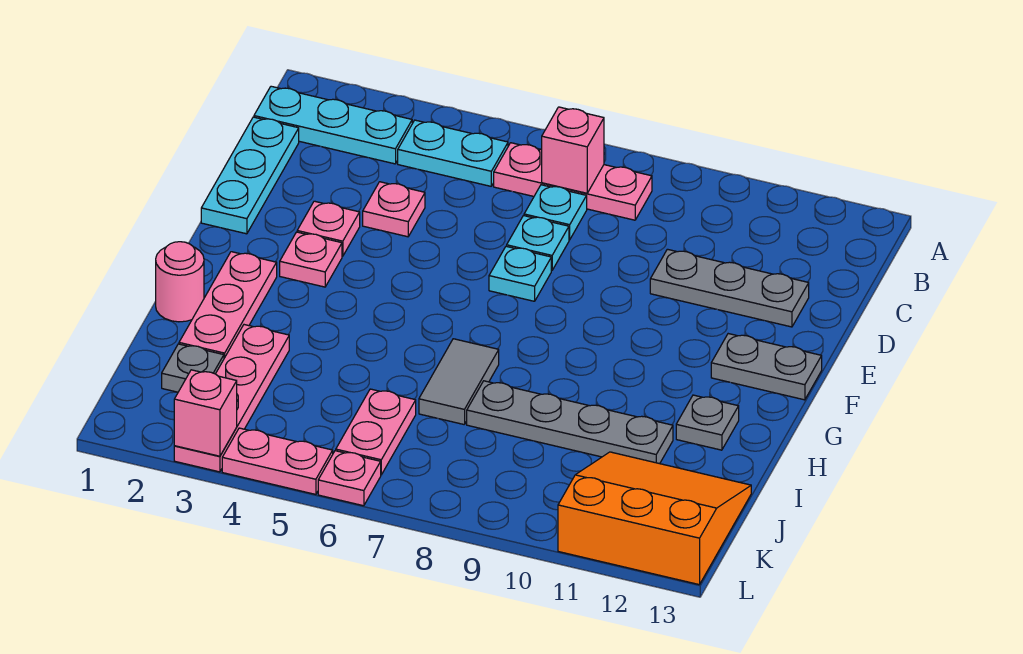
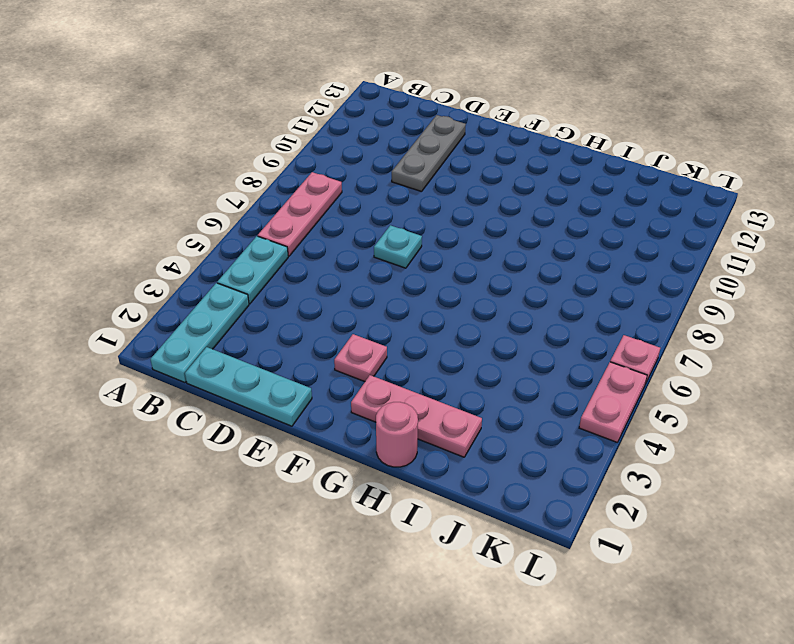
none -> cyan plate C7 level 1
none -> pink plate D4 level 1
none -> cyan plate D7 level 1

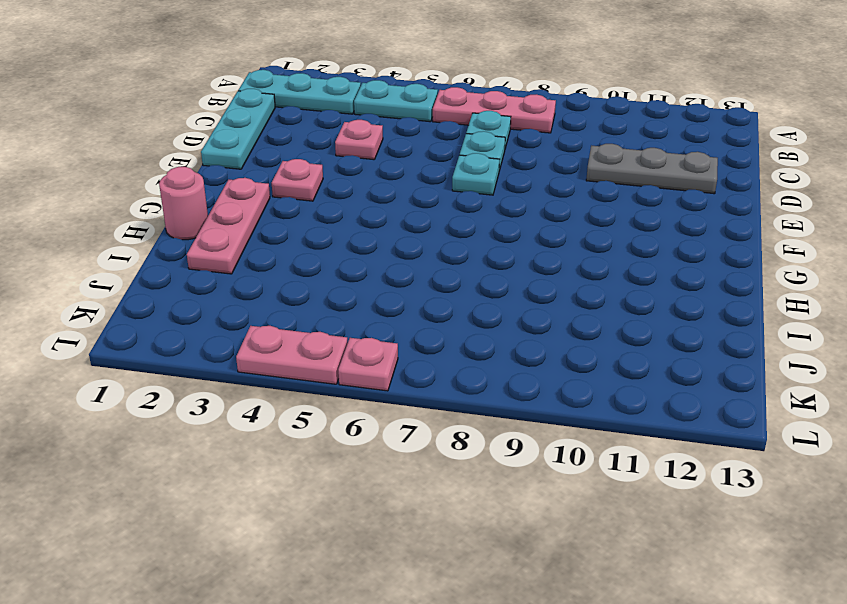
none -> pink plate E3 level 1
none -> grey plate F12:F13 level 1
none -> grey tile H7:I7 level 1

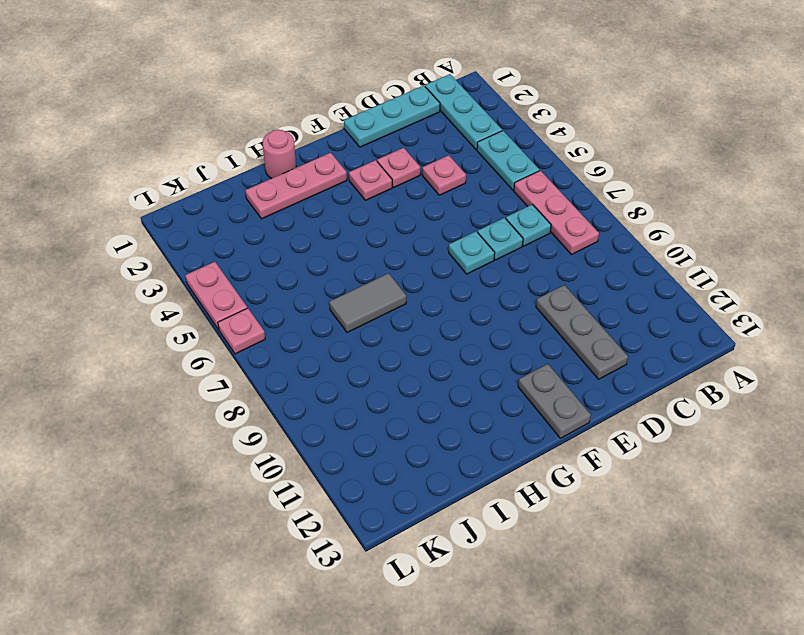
none -> grey plate H12 level 1
none -> pink plate I3:L3 level 1
none -> grey plate I8:I11 level 1

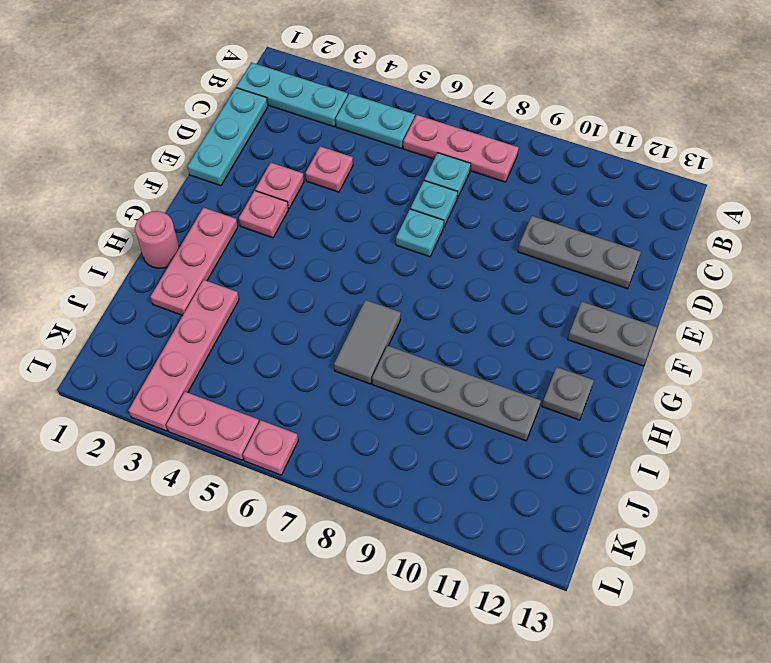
none -> grey plate J2 level 1
none -> pink plate J6:K6 level 1
none -> orange slope J11:L13 level 1 top L

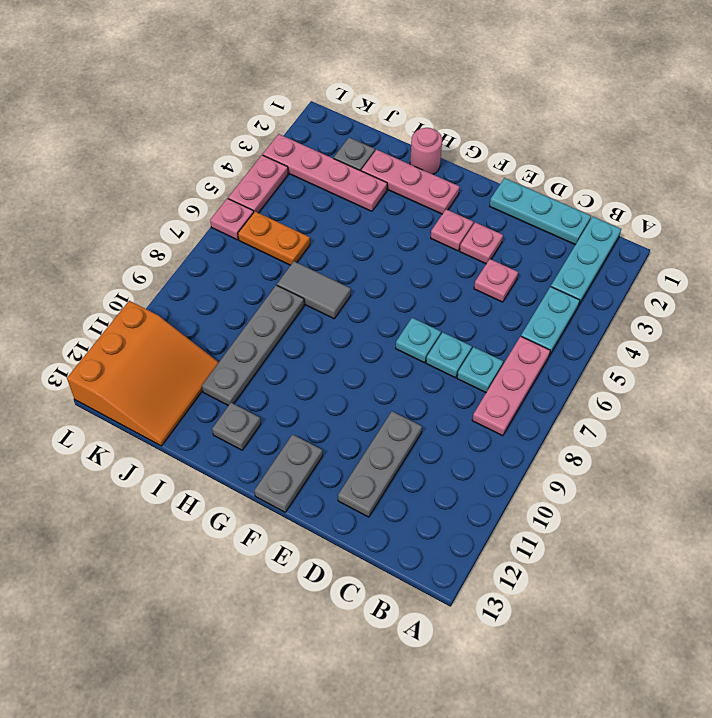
orange plate J6:K6 level 1 -> pink plate J6:K6 level 1
none -> pink brick B7 level 2
none -> pink brick L3 level 2

